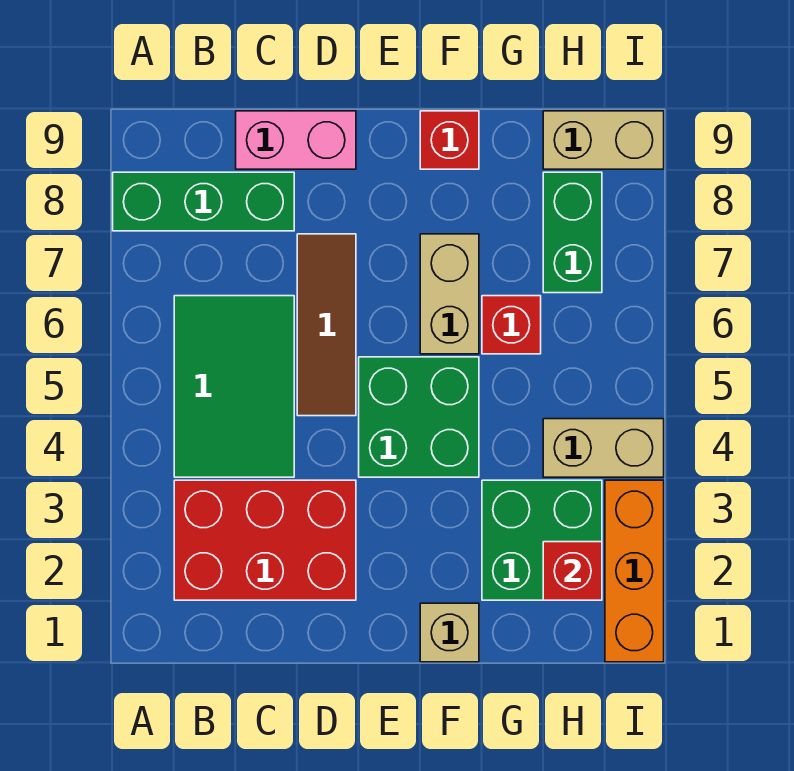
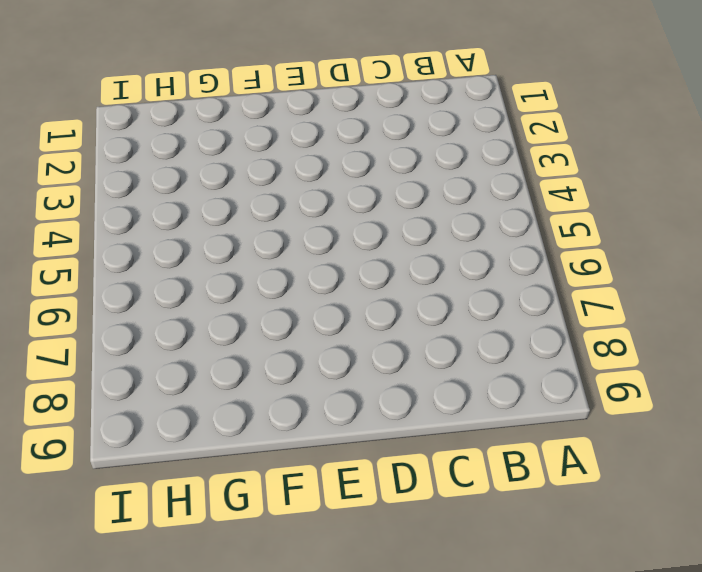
none -> green brick A8:C8 level 1
none -> red brick B2:D3 level 1
none -> green tile B4:C6 level 1

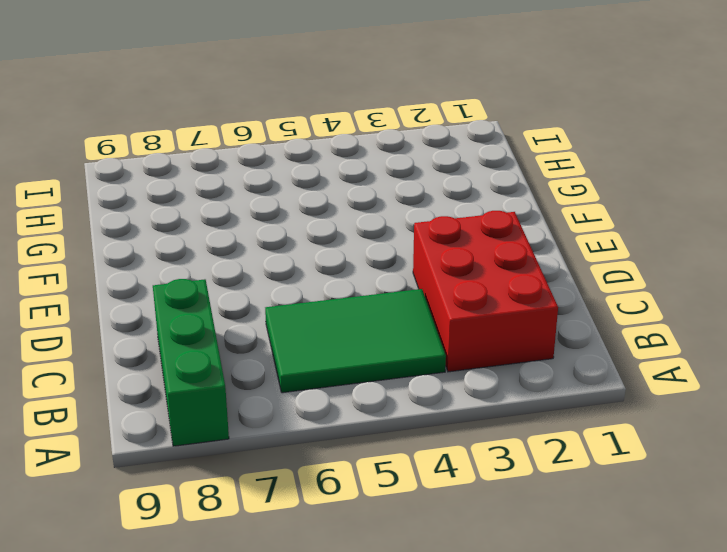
none -> pink brick C9:D9 level 1
none -> brown tile D5:D7 level 1
none -> green brick E4:F5 level 1

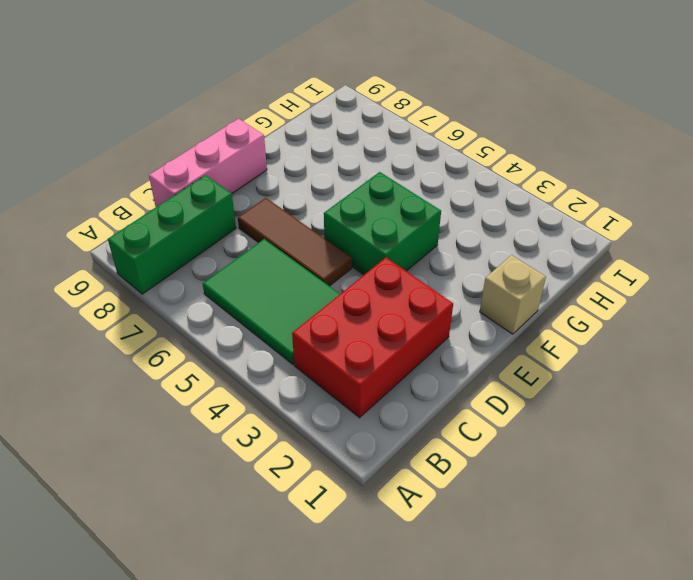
pink brick C9:E9 level 1 -> pink brick C9:D9 level 1
none -> tan brick F6:F7 level 1
none -> red brick F9 level 1
none -> green brick G2:H3 level 1

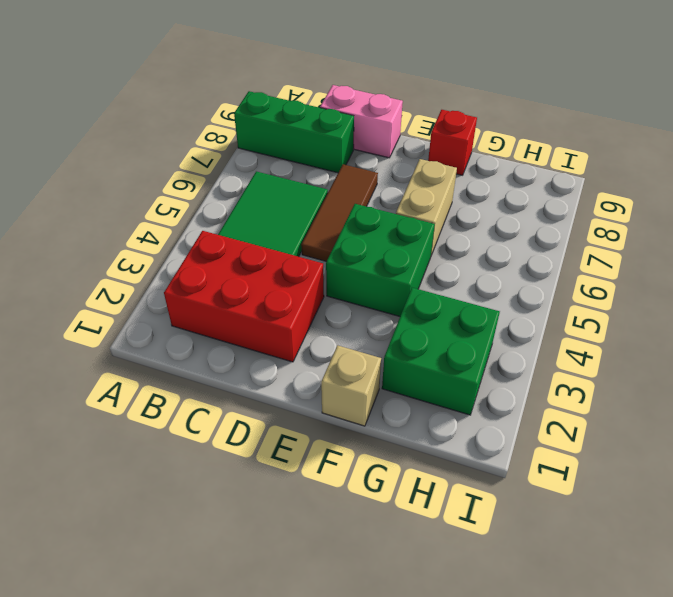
none -> red brick G6 level 1
none -> tan brick H4:I4 level 1
none -> green brick H7:H8 level 1

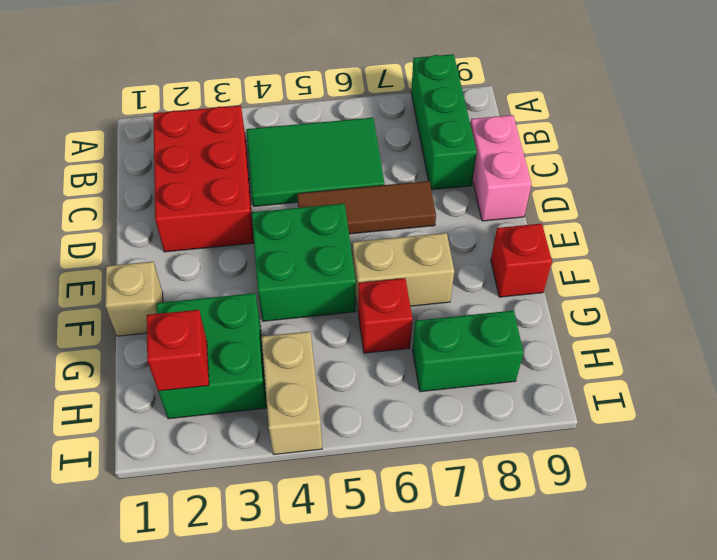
none -> tan brick H9:I9 level 1
none -> orange brick I1:I3 level 1

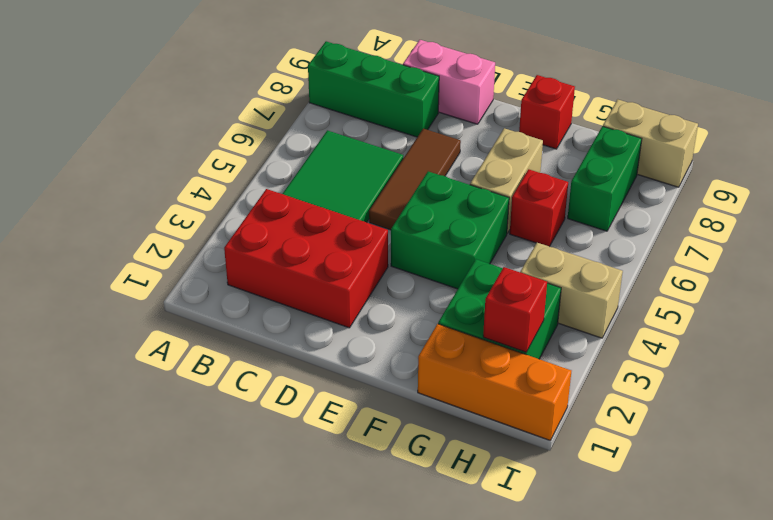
orange brick G1:I1 level 1 -> orange brick I1:I3 level 1
none -> tan brick F1 level 1

